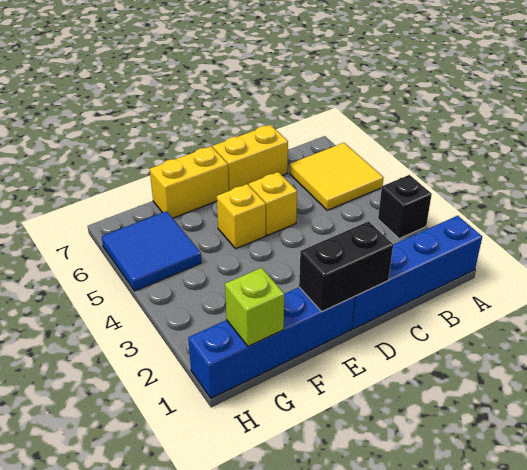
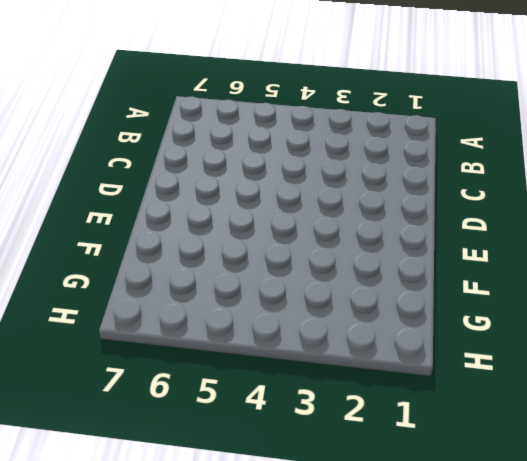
none -> blue brick A1:D1 level 1
none -> black brick A3 level 1

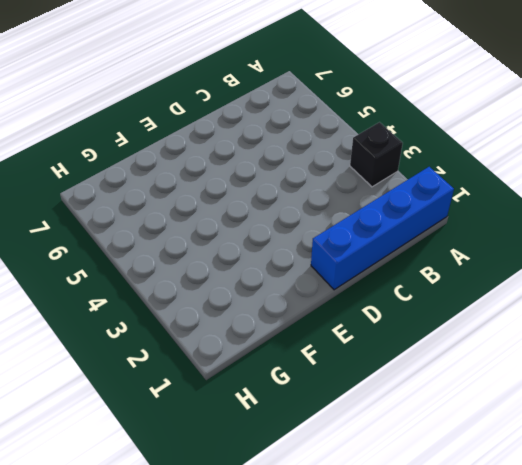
none -> yellow tile A5:B6 level 1
none -> yellow brick C7:D7 level 1

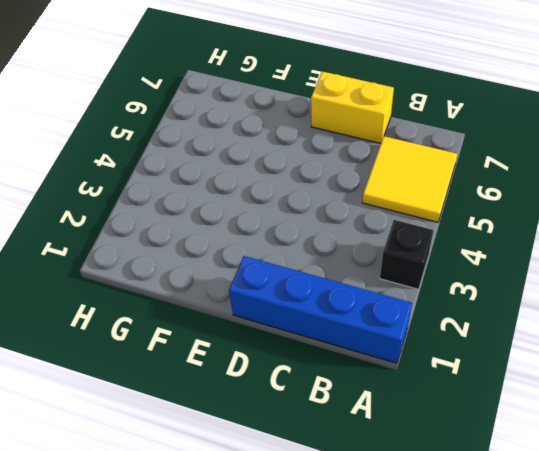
none -> yellow brick D5 level 1
none -> blue brick E1:H1 level 1

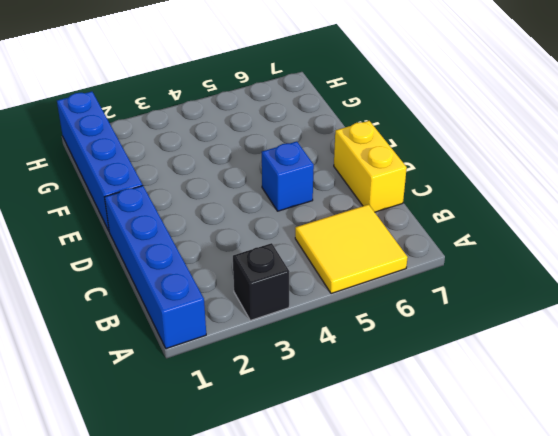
blue brick D5 level 1 -> yellow brick D5 level 1
none -> yellow brick E5 level 1
none -> yellow brick E7:F7 level 1

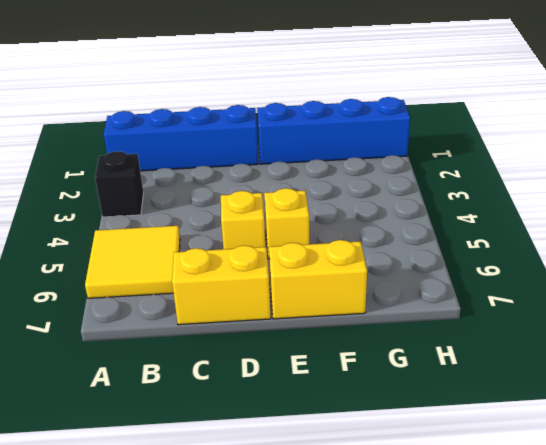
none -> blue tile G5:H6 level 1
none -> black brick D1:E1 level 2

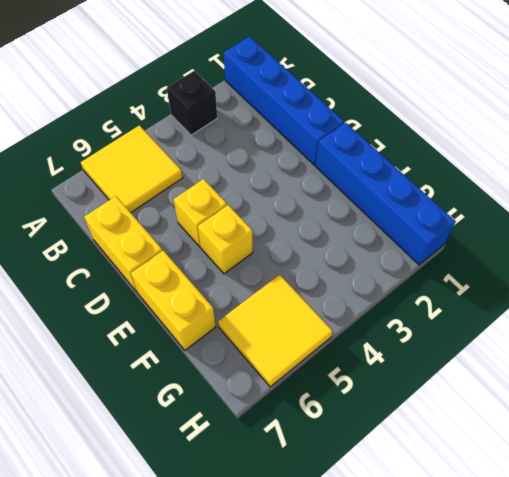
yellow tile G5:H6 level 1 -> blue tile G5:H6 level 1
none -> black brick D1:E1 level 2
none -> lime brick G1 level 2

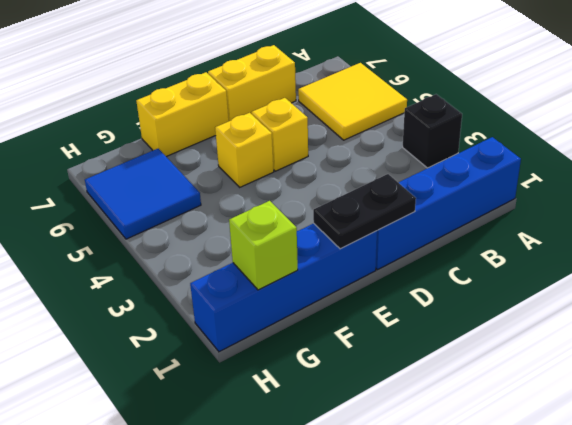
black plate D1:E1 level 2 -> black brick D1:E1 level 2

